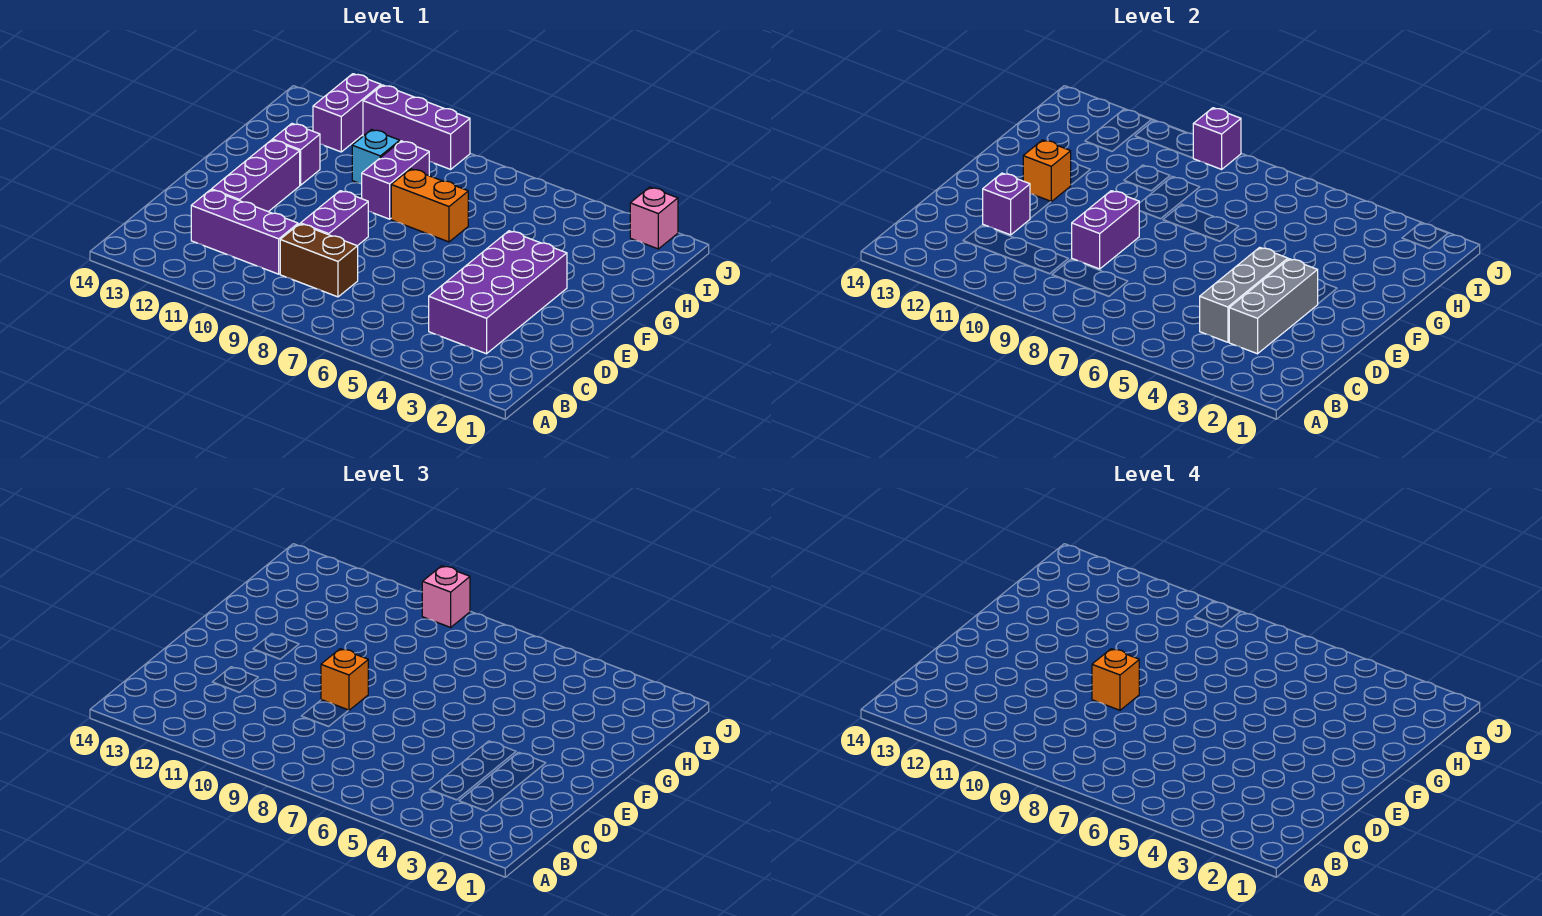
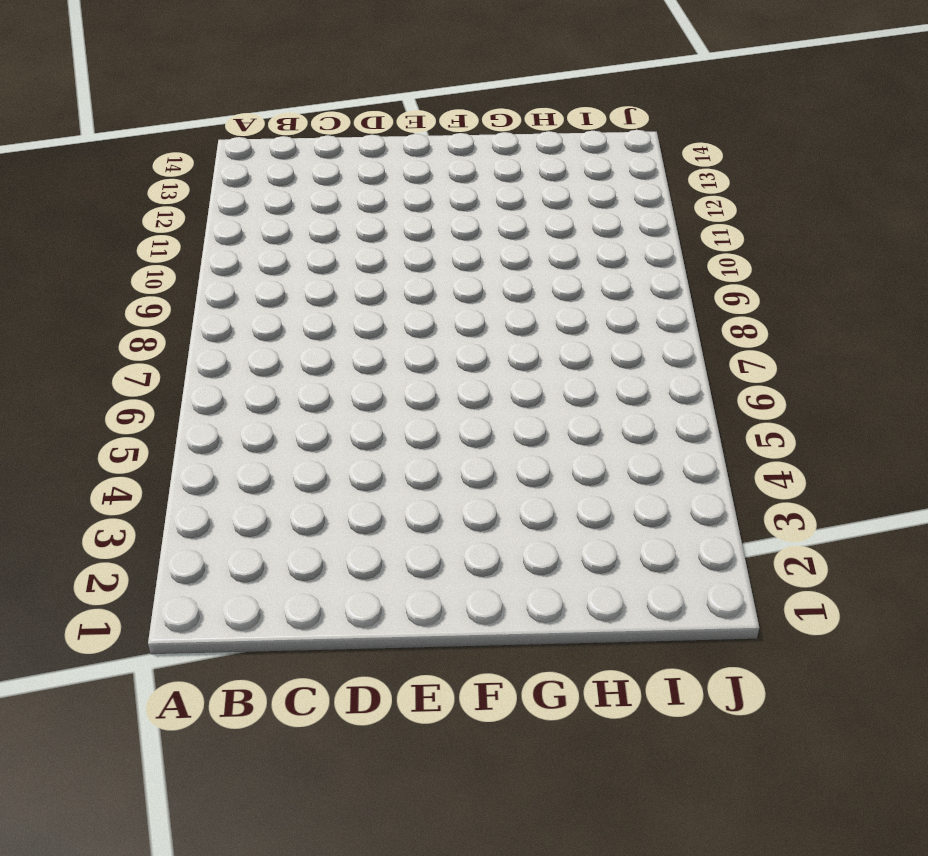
none -> purple brick C3:F4 level 1
none -> brown brick C8:C9 level 1
none -> purple brick C10:C12 level 1

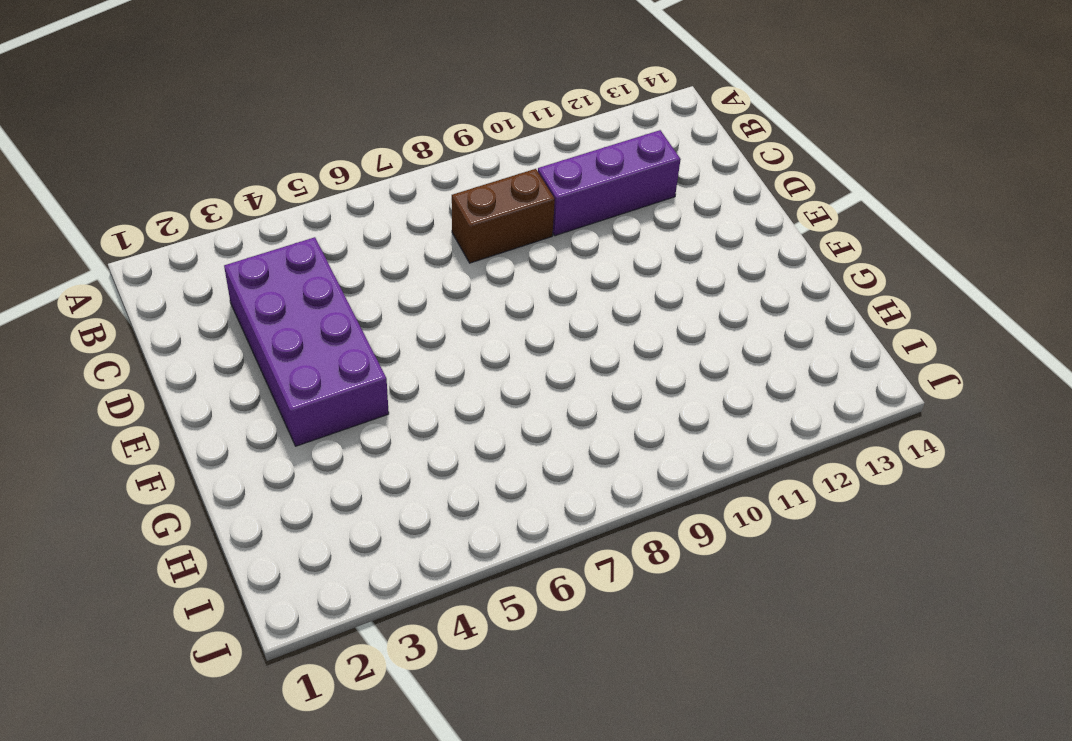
none -> purple brick D9:E9 level 1
none -> purple brick D12:F12 level 1
none -> orange brick G7:G8 level 1

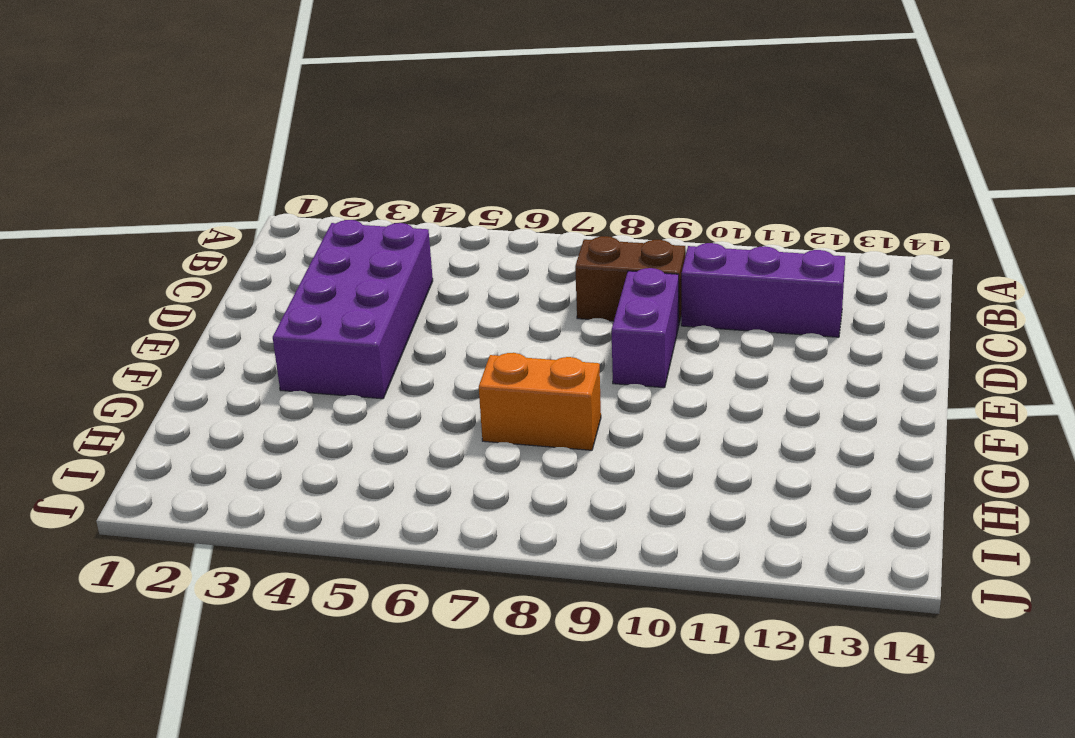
none -> purple brick D12:F12 level 1
none -> purple brick G9:H9 level 1
none -> purple brick G12 level 1

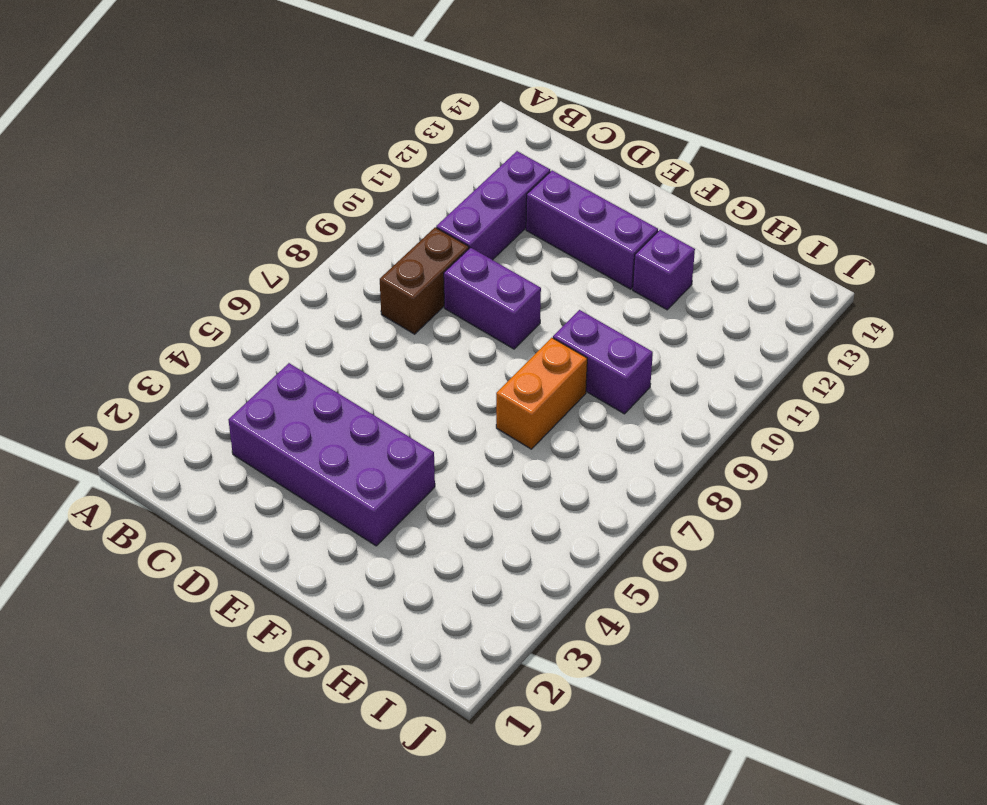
none -> cyan brick H10 level 1
none -> purple brick I12:J12 level 1
none -> pink brick J2 level 1

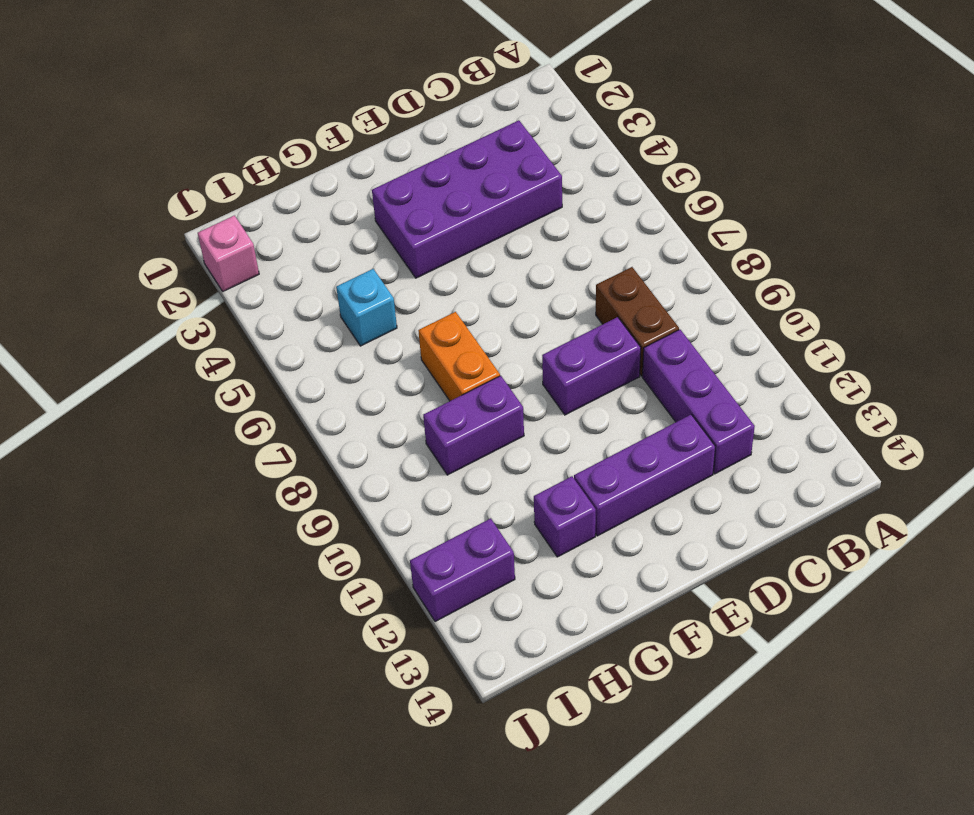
cyan brick H5 level 1 -> cyan brick H10 level 1
none -> purple brick J9:J11 level 1
none -> grey brick C3:E3 level 2
none -> grey brick C4:E4 level 2

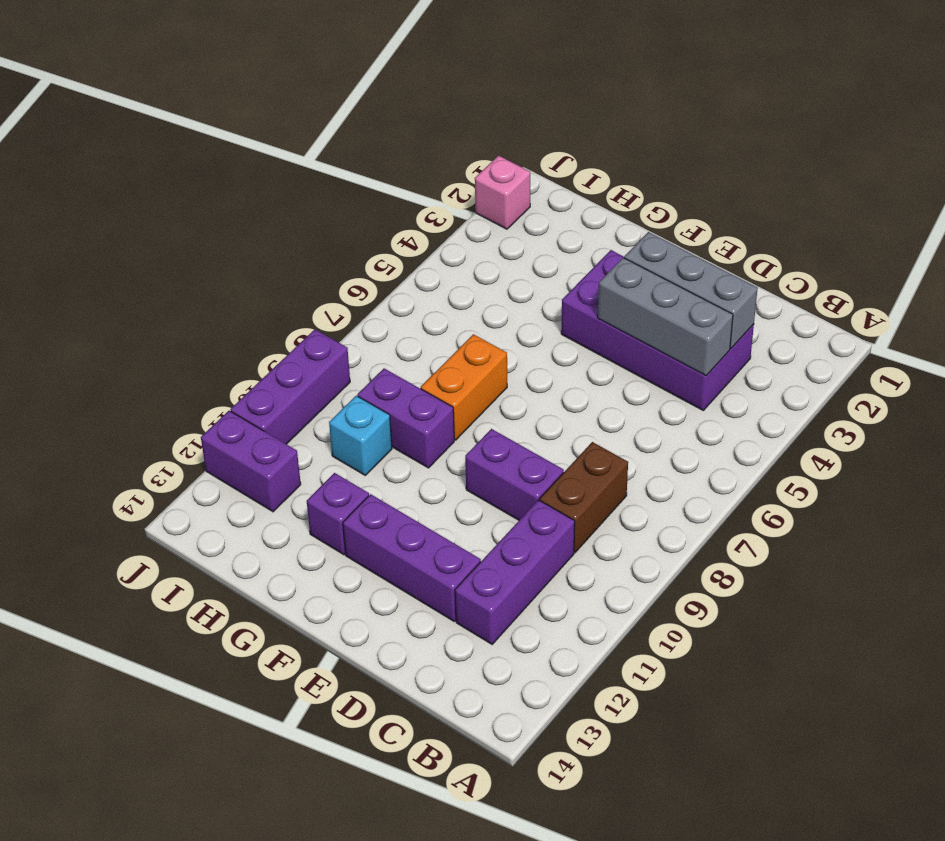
none -> purple brick D9:E9 level 2
none -> purple brick D12 level 2
none -> orange brick F12 level 2

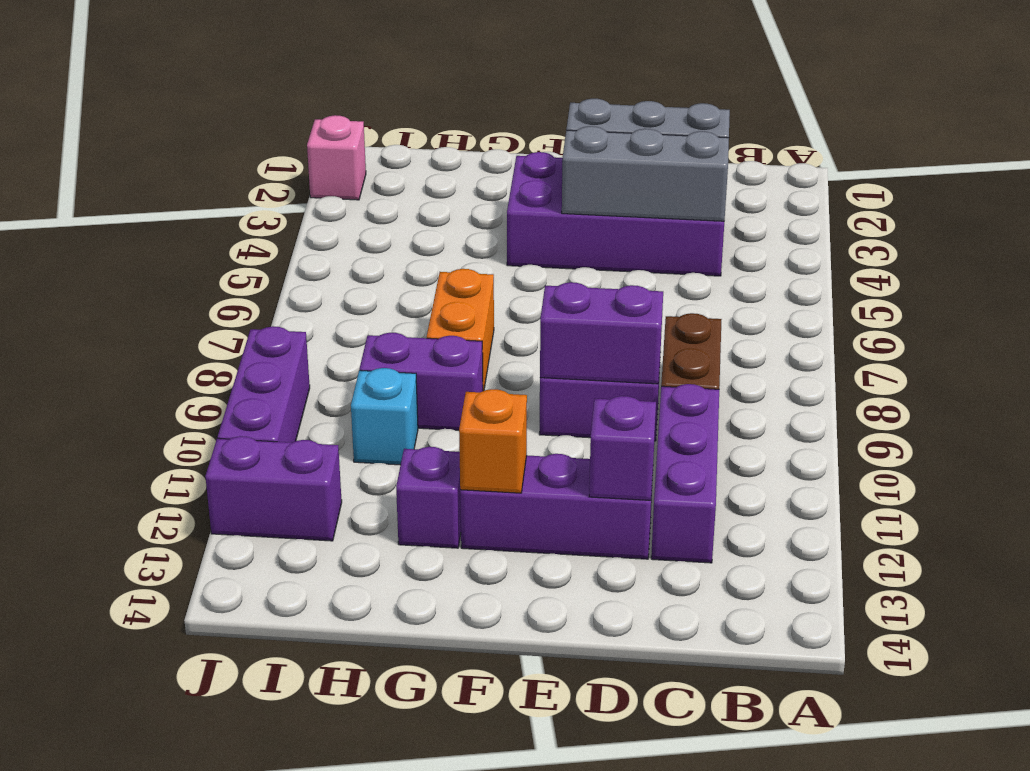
none -> purple brick J9 level 2
none -> orange brick E9 level 3
none -> pink brick J9 level 3

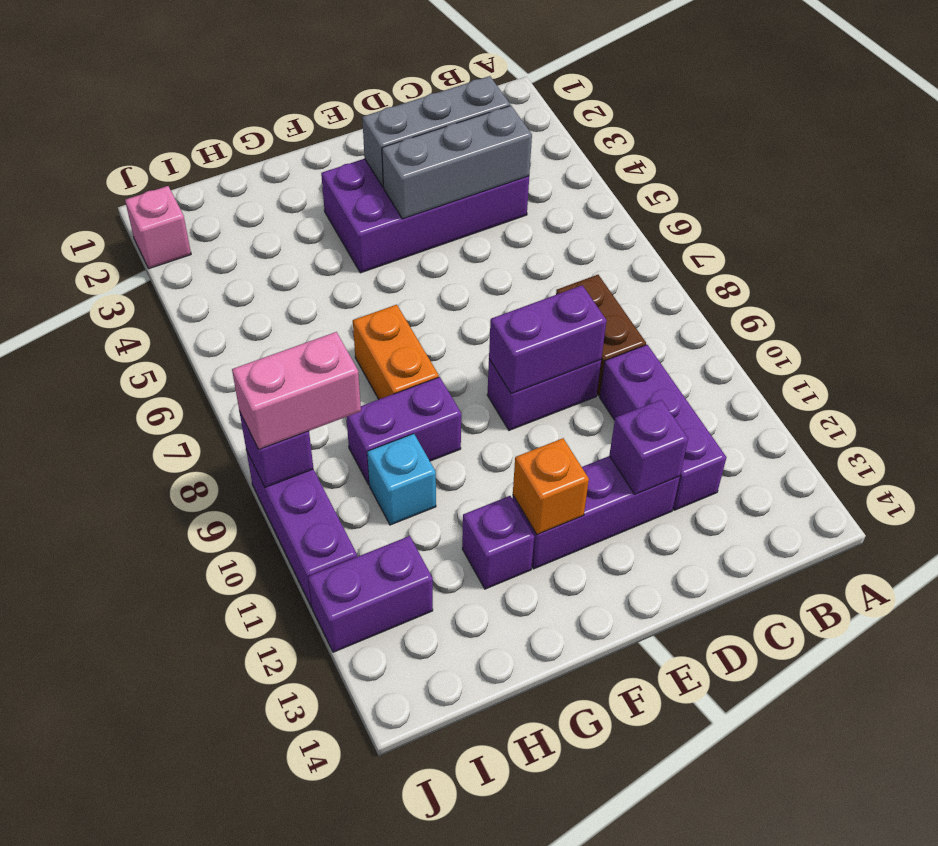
pink brick I9:J9 level 3 -> pink brick J9 level 3
none -> orange brick E9 level 3
none -> orange brick E9 level 4

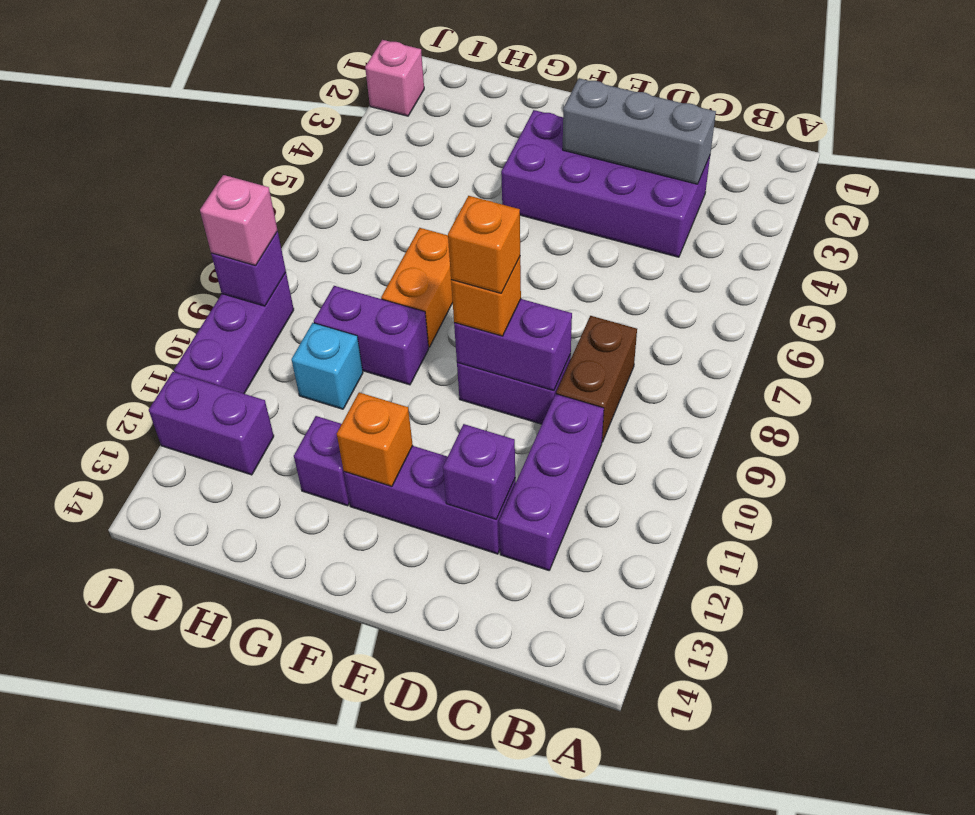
none -> grey brick C4:E4 level 2

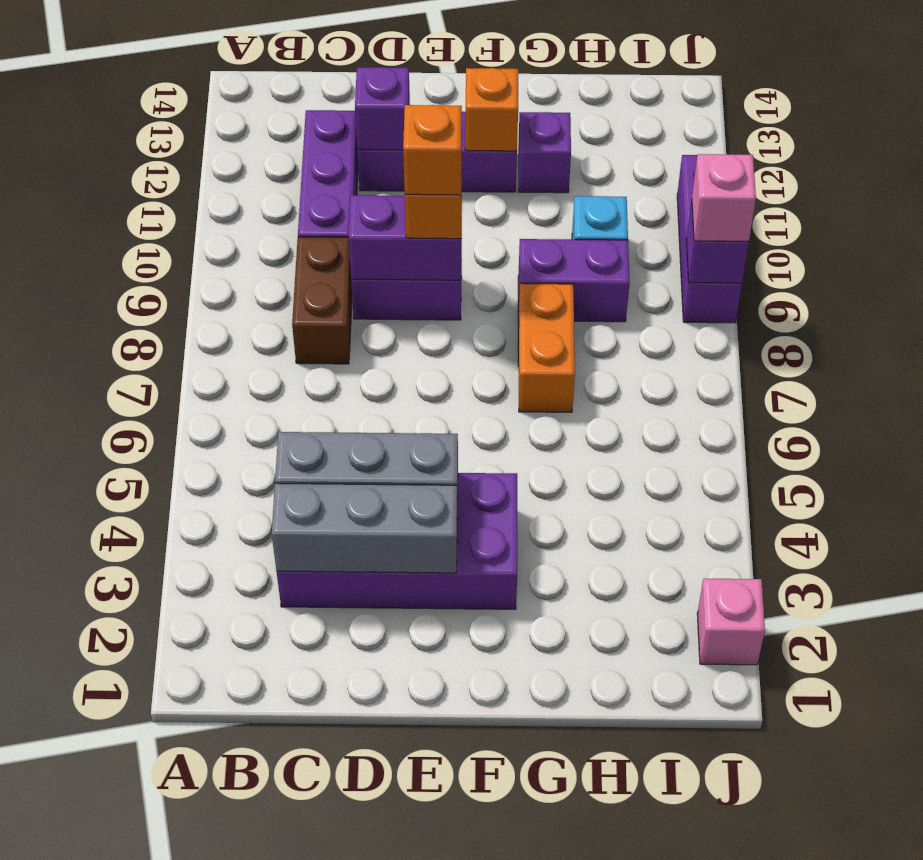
none -> purple brick I12:J12 level 1

